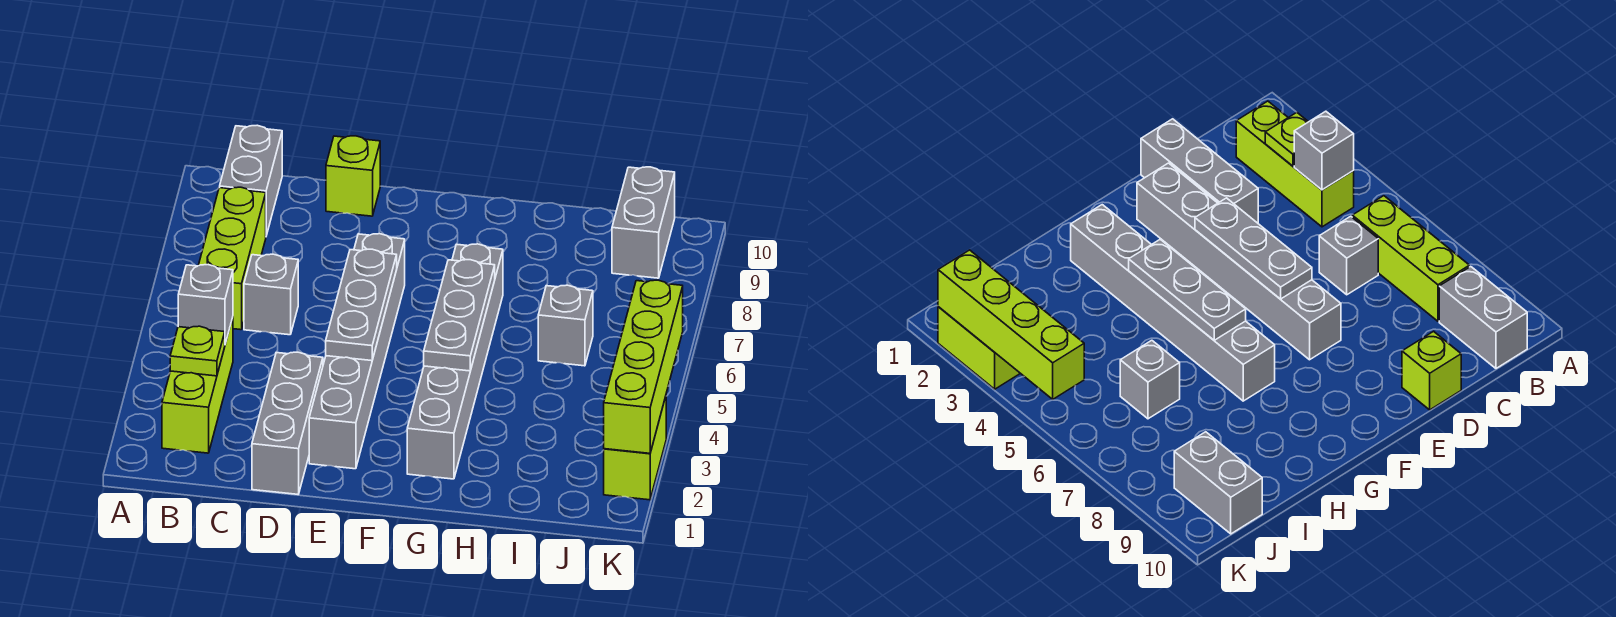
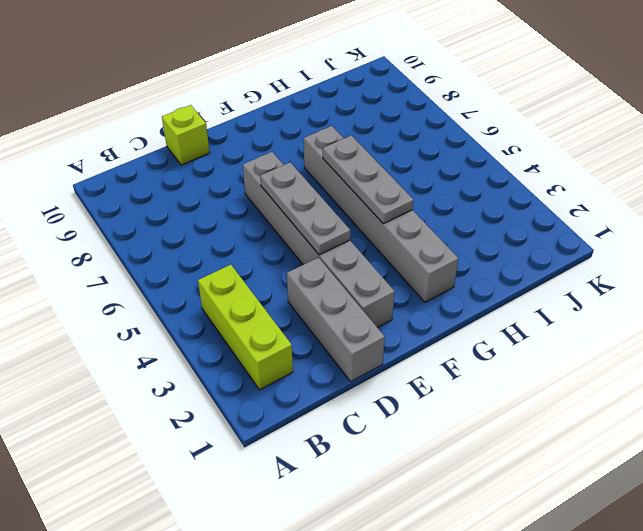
none -> lime brick B6:B8 level 1
none -> grey brick B9:B10 level 1
none -> grey brick C6 level 1

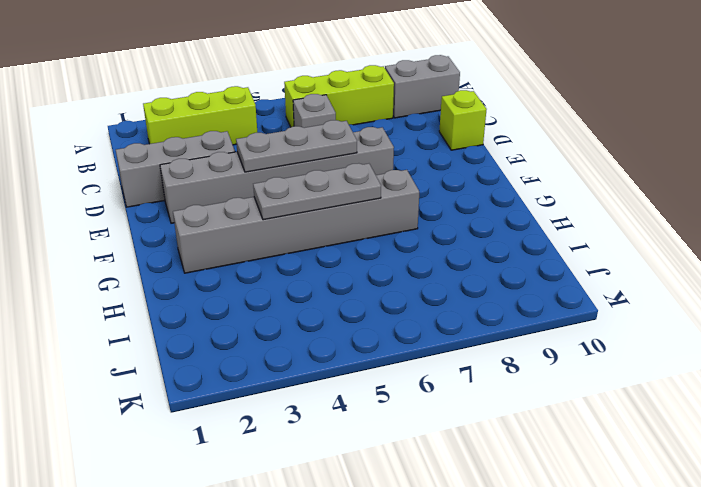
none -> grey brick I6 level 1
none -> grey brick J9:J10 level 1
none -> lime brick K2:K3 level 1

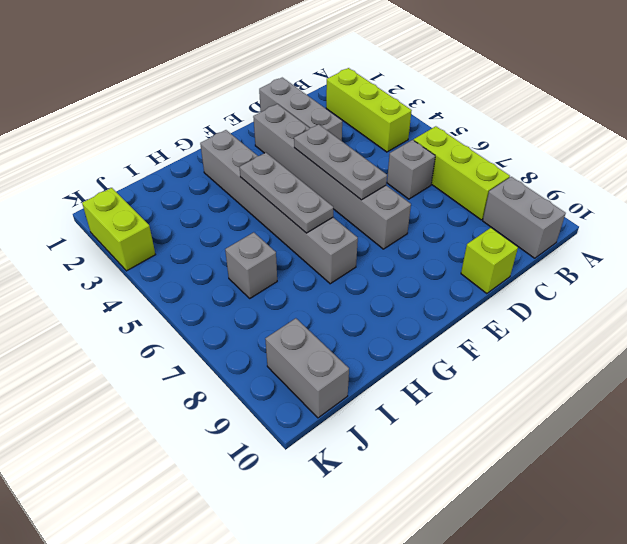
none -> lime plate B3 level 2
none -> grey brick B4 level 2
none -> lime brick K2:K5 level 2

